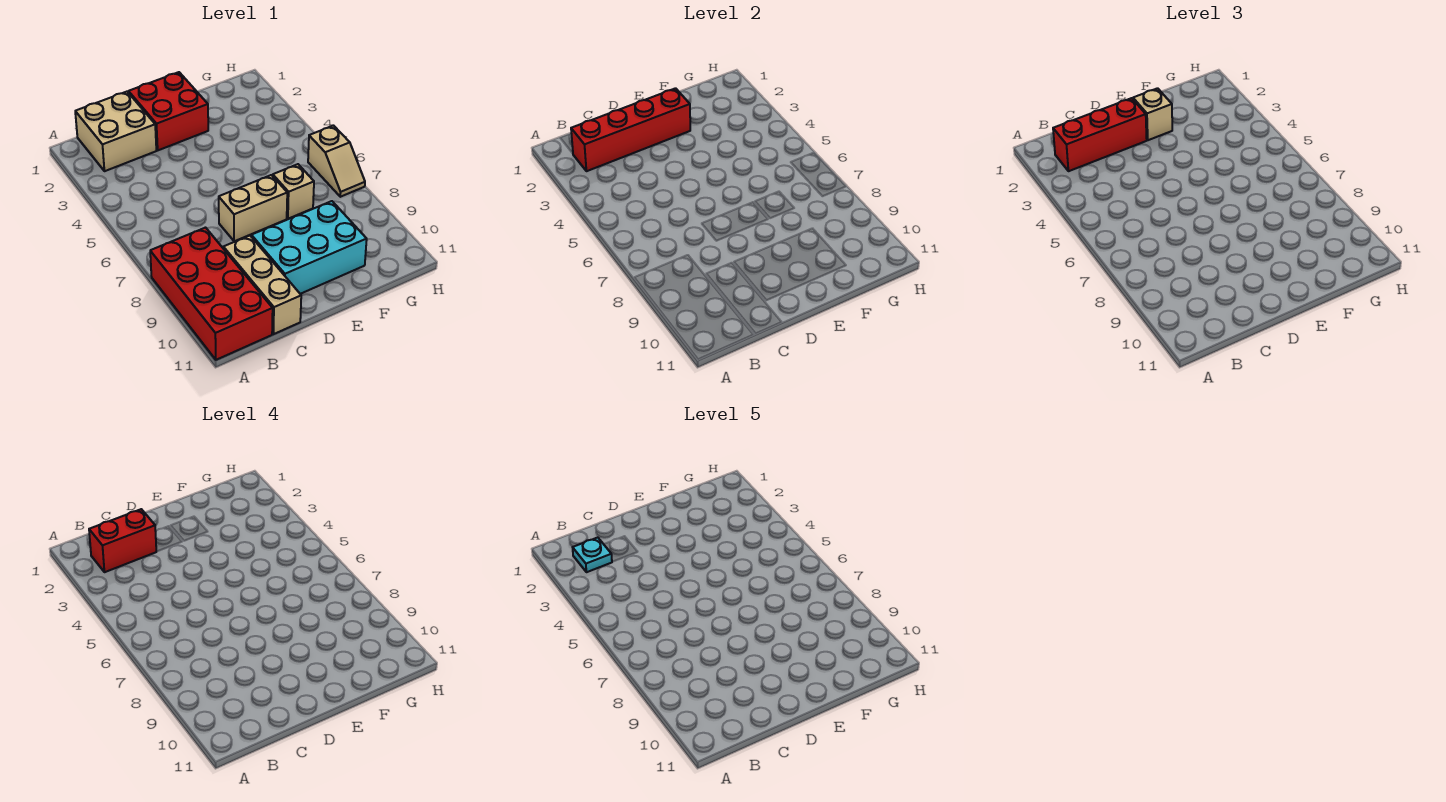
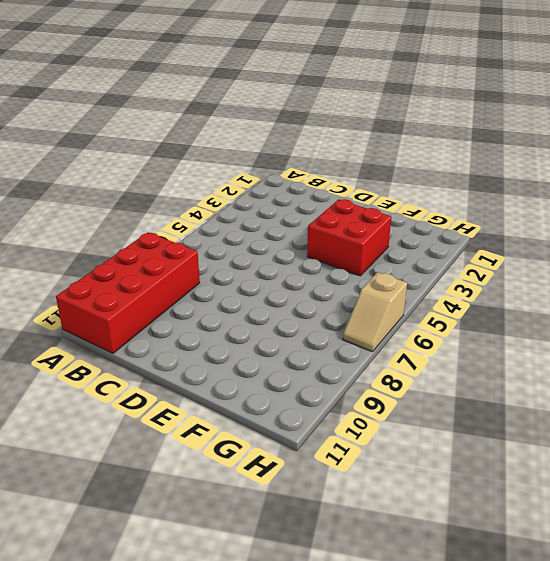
red brick E3:F4 level 1 -> red brick D1:E2 level 1
none -> tan brick B1:C2 level 1
none -> tan brick C9:C11 level 1
none -> tan brick D7:E7 level 1

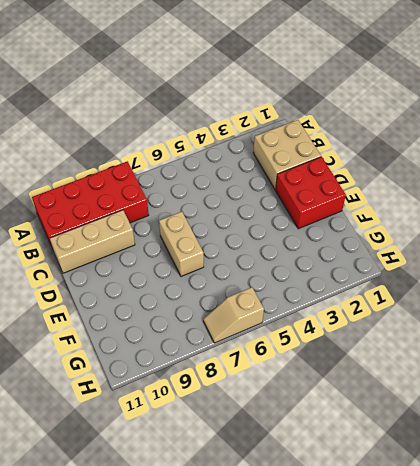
none -> cyan brick D9:F10 level 1
none -> tan brick F7 level 1
none -> red brick B2:E2 level 2

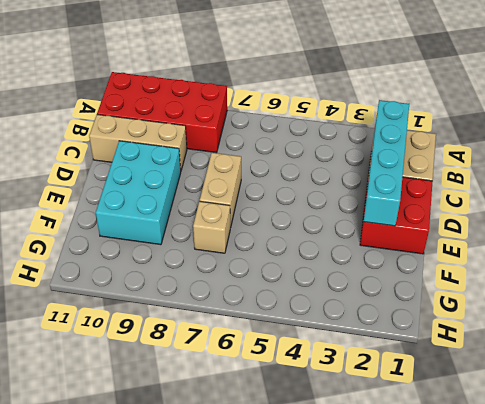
cyan brick B2:E2 level 2 -> red brick B2:E2 level 2
none -> tan slope H6:H7 level 1 top 6
none -> red brick B2:D2 level 3
none -> tan brick E2 level 3

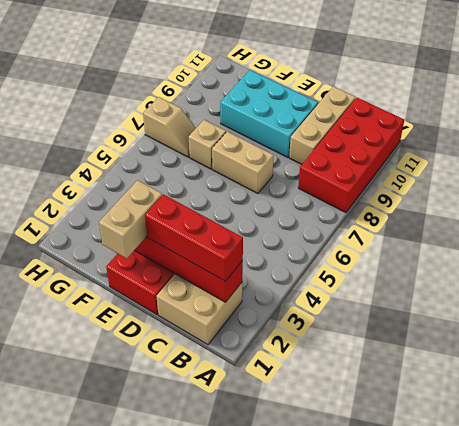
tan brick E1:E2 level 3 -> tan brick E2 level 3
tan slope G7:H7 level 1 top H -> tan slope H6:H7 level 1 top 6
none -> red brick B2:C2 level 4
none -> cyan plate B2 level 5

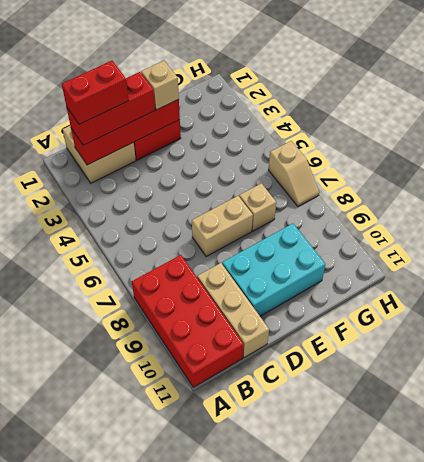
none -> cyan plate B2 level 5

